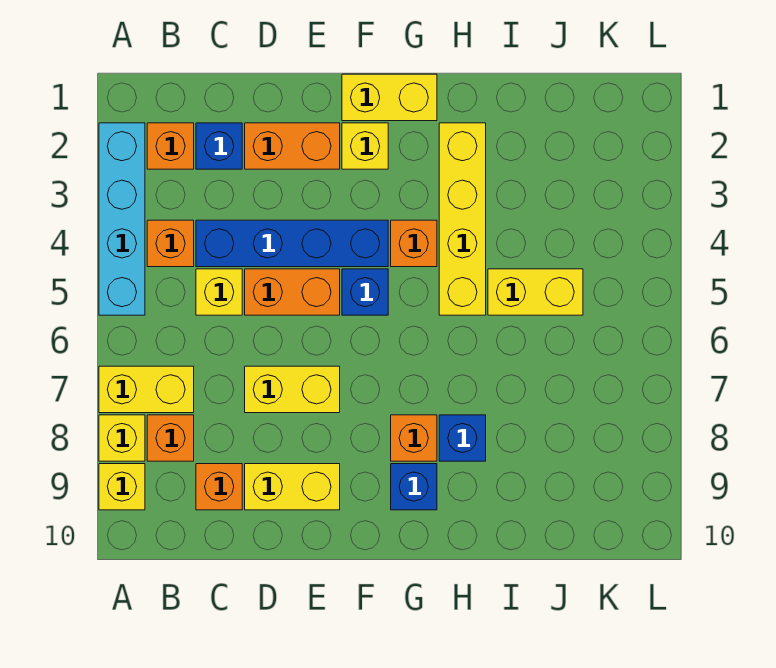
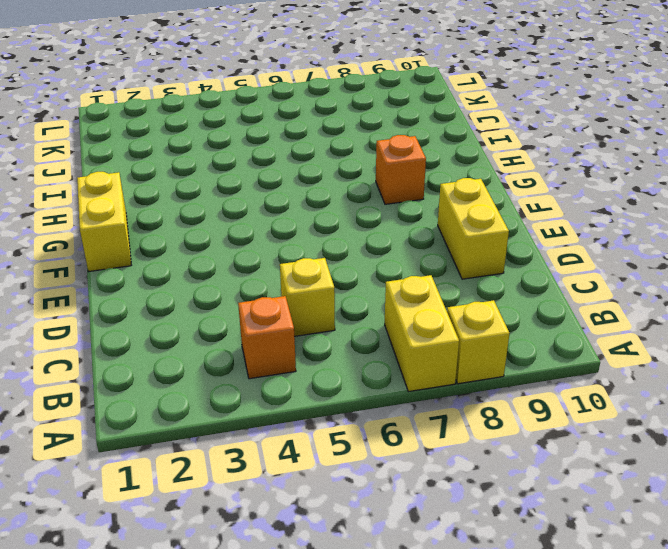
none -> cyan brick A2:A5 level 1
none -> yellow brick A9 level 1
none -> orange brick B2 level 1

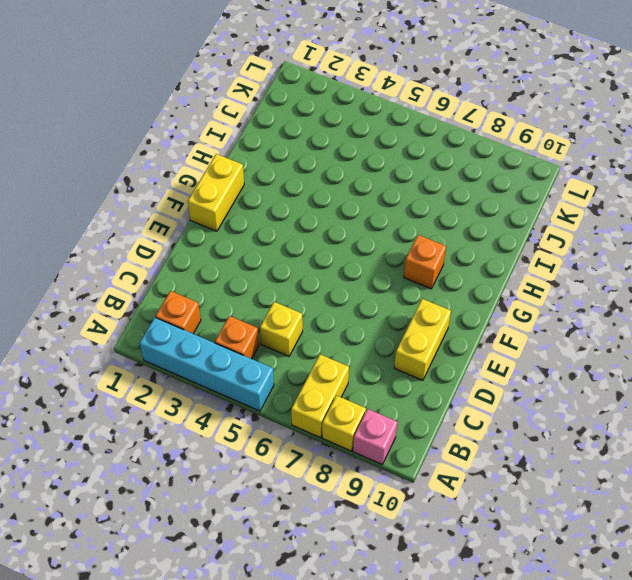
pink brick A9 level 1 -> yellow brick A9 level 1
none -> orange brick B8 level 1
none -> blue brick C2 level 1
none -> blue brick C4:F4 level 1

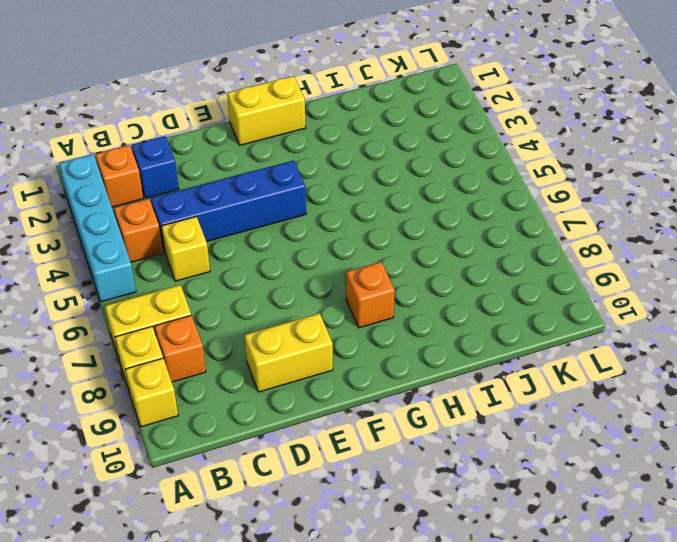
none -> orange brick C9 level 1
none -> orange brick D2:E2 level 1
none -> orange brick D5:E5 level 1

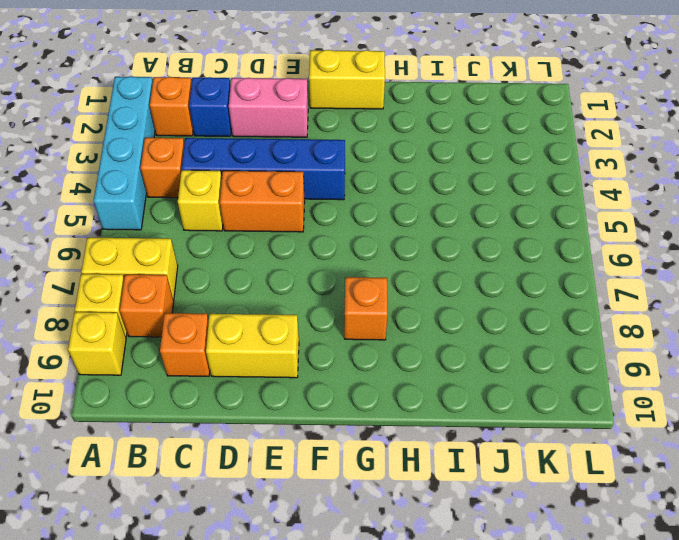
pink brick D2:E2 level 1 -> orange brick D2:E2 level 1
none -> yellow brick D7:E7 level 1
none -> yellow brick F2 level 1
none -> blue brick F5 level 1

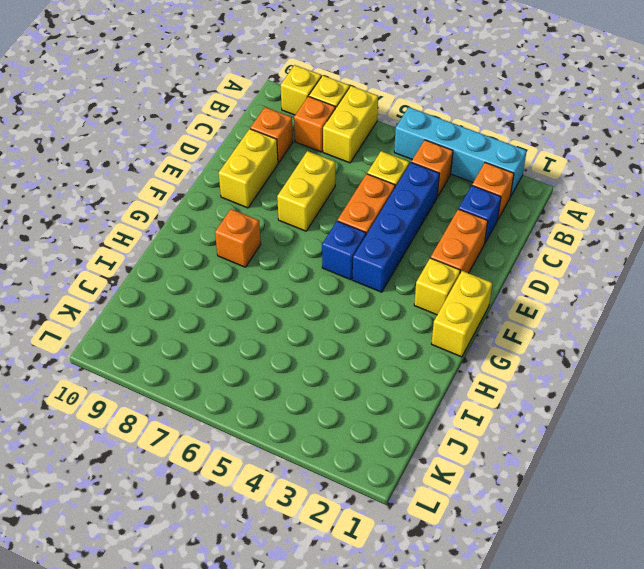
none -> orange brick G4 level 1
none -> blue brick G9 level 1
none -> yellow brick H2:H5 level 1

